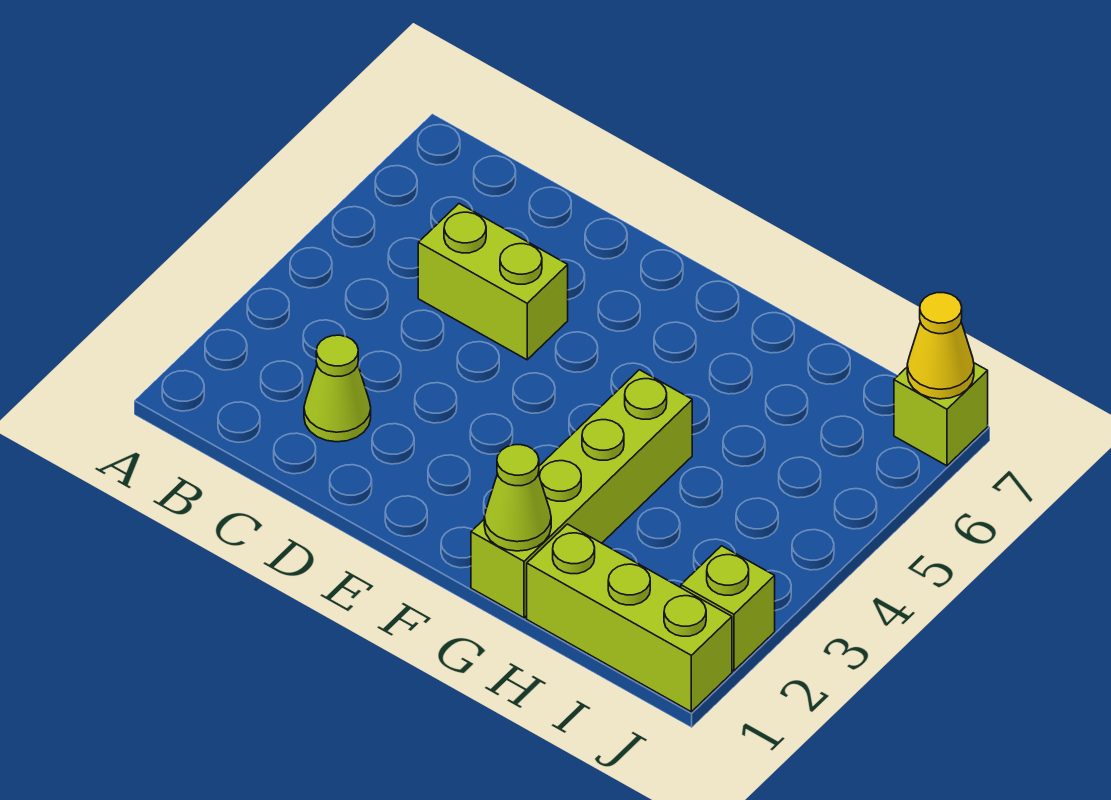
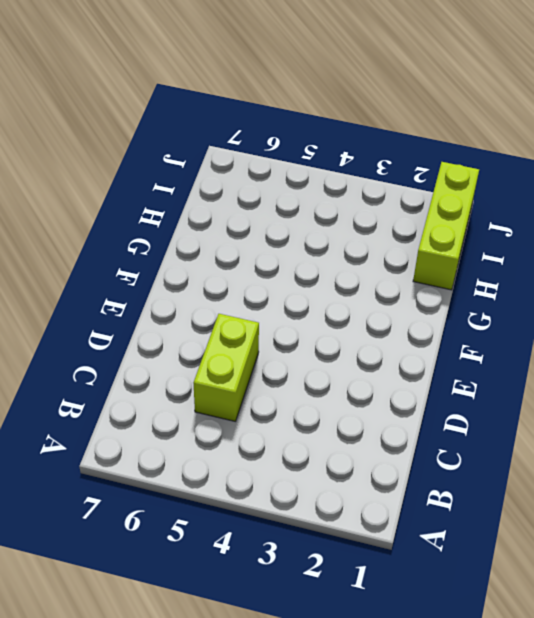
none -> lime cone C2 level 1
none -> lime brick G1:G4 level 1

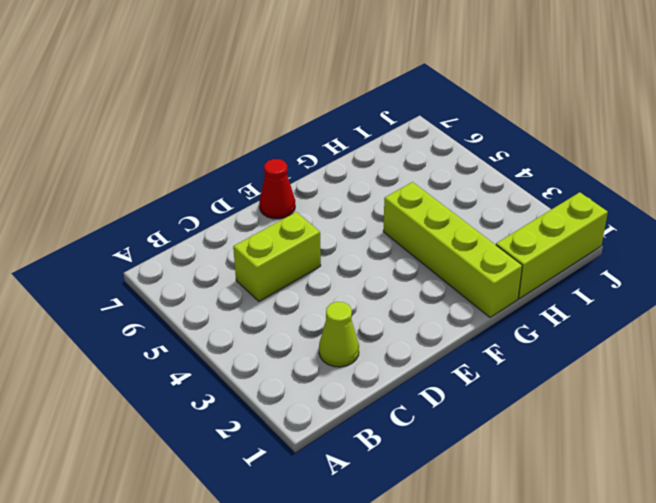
red cone E7 level 1 -> none
none -> lime brick J2 level 1
none -> lime brick J7 level 1

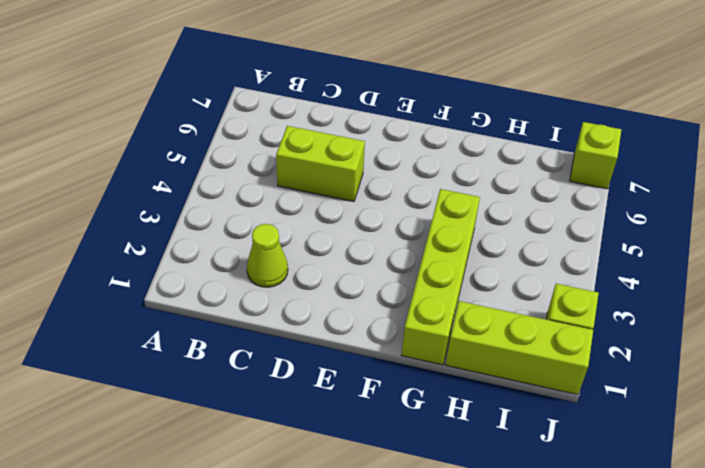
none -> lime cone G1 level 2
none -> yellow cone J7 level 2

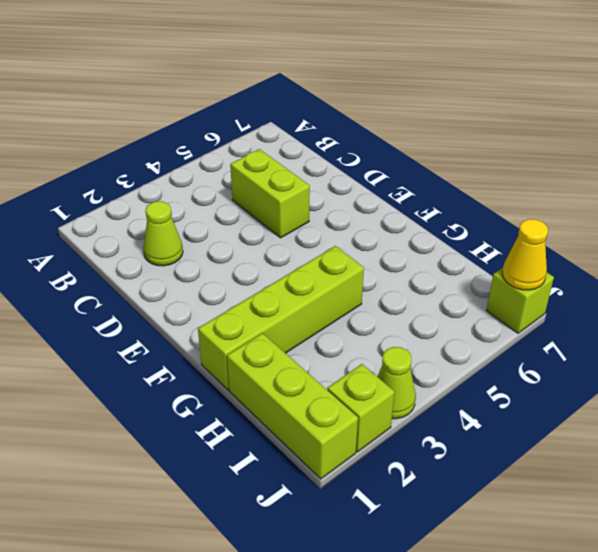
lime cone J3 level 1 -> lime cone G1 level 2

